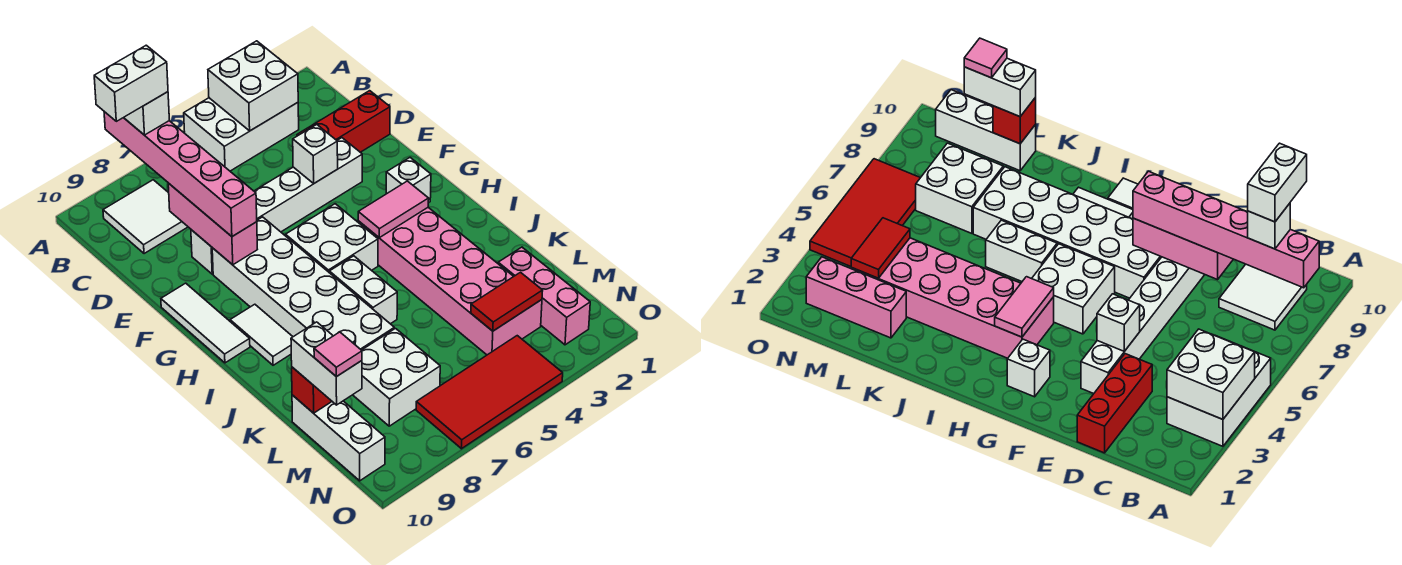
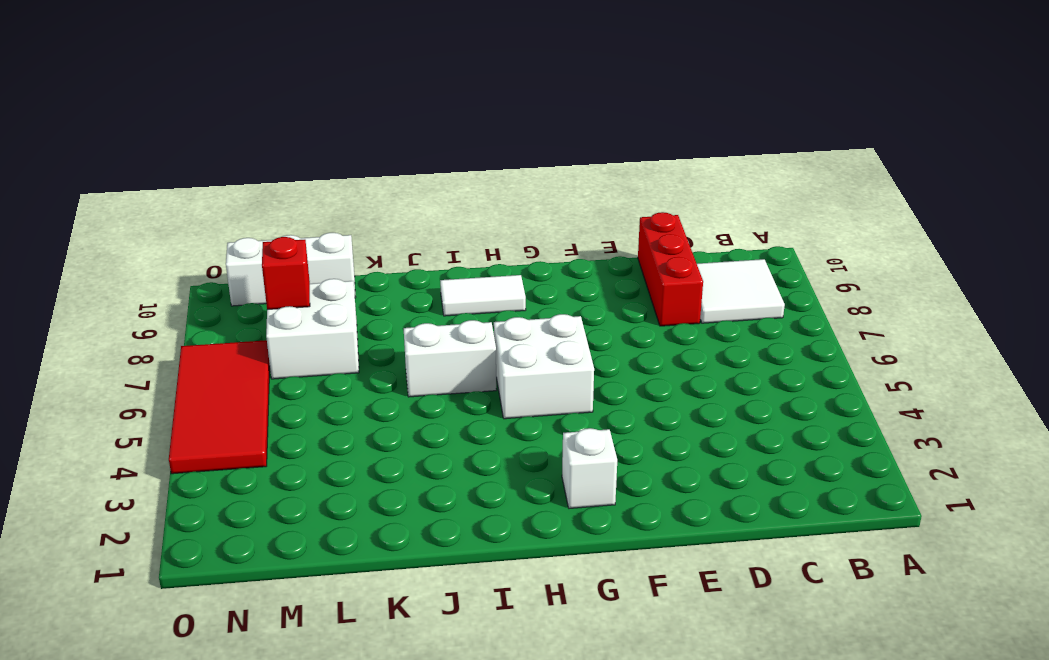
red brick D8:D10 level 1 -> red brick D1:D3 level 1
red brick M8 level 2 -> red brick L10 level 2
none -> white brick A3:B5 level 1
none -> white brick E3:E8 level 1
none -> white brick F7:K8 level 1

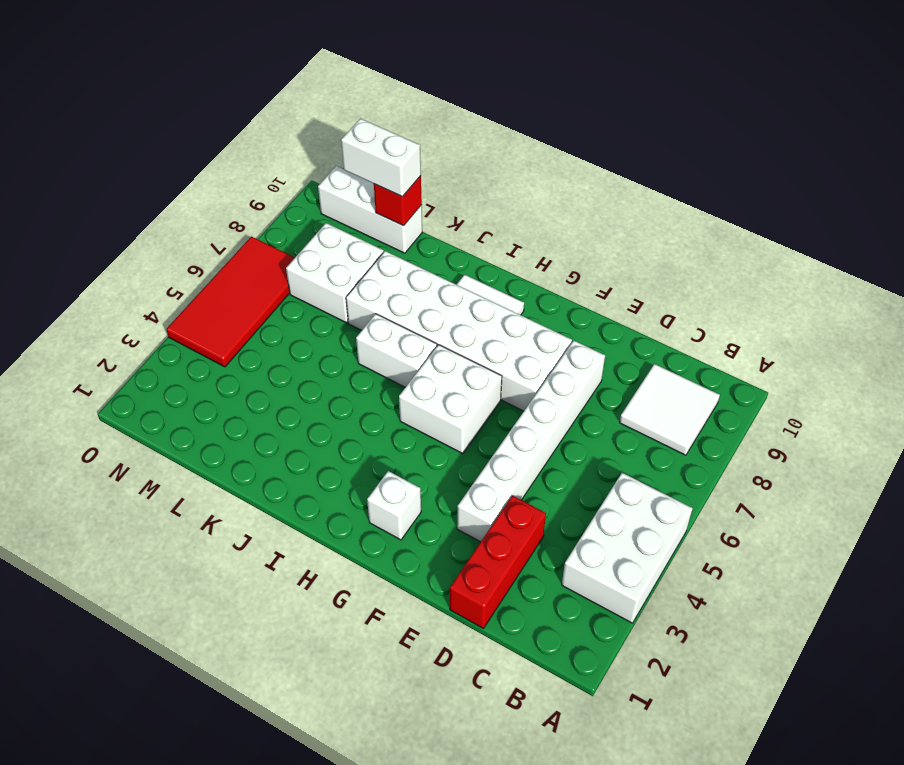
none -> white tile F10:H10 level 1
none -> pink brick H3:M4 level 1
none -> pink brick L2:N2 level 1

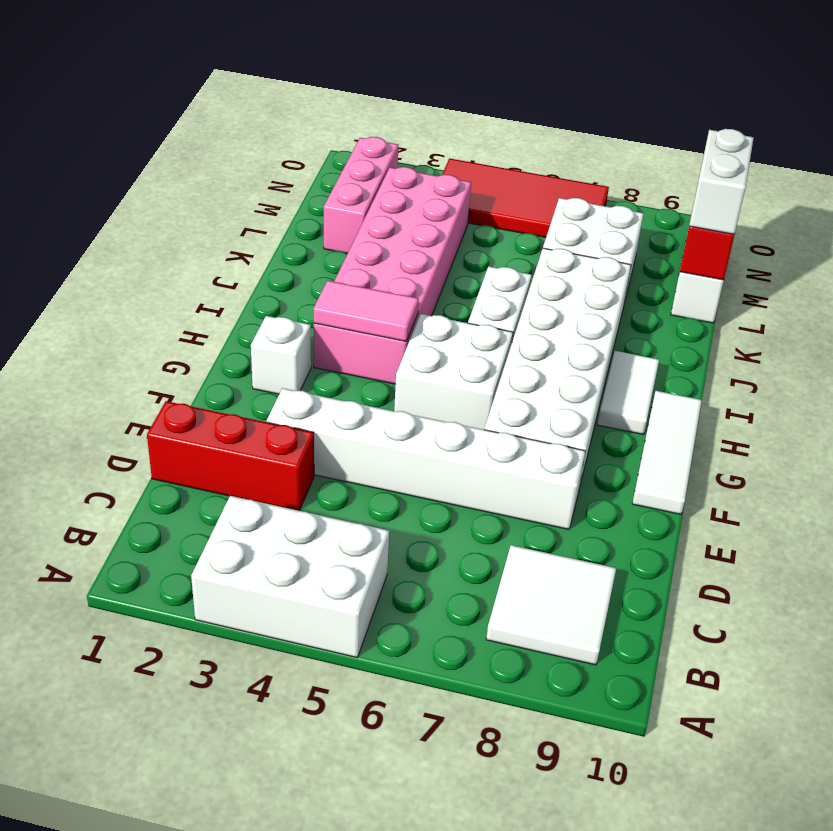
none -> white brick A3:B4 level 2
none -> pink brick D8:F8 level 2
none -> white brick E4 level 2

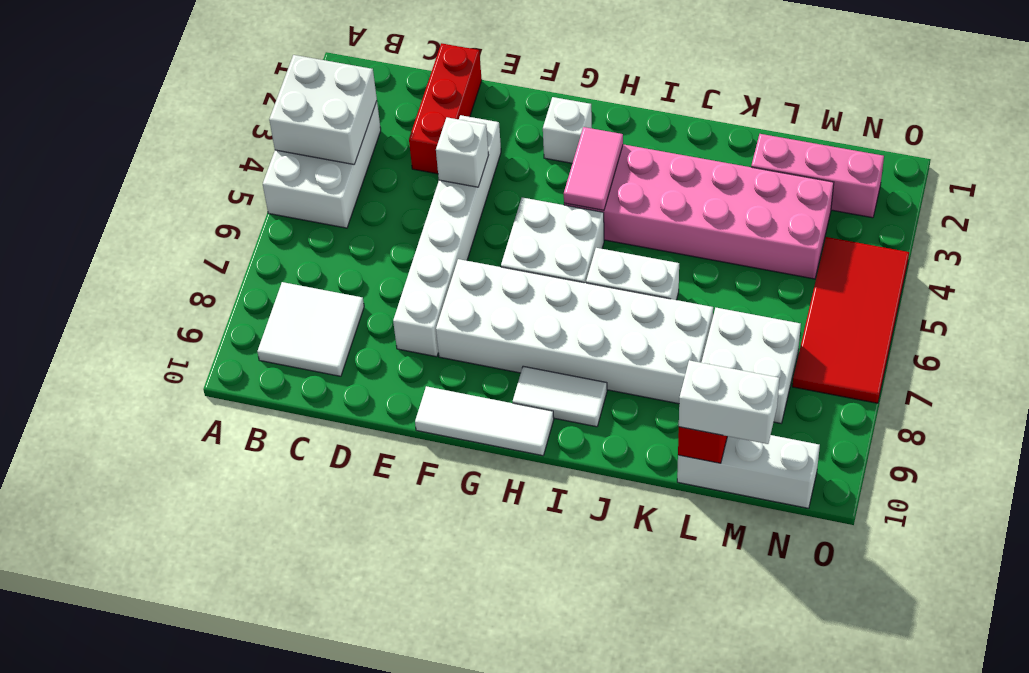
none -> pink brick D8:F8 level 2
none -> red tile M3:M4 level 2
none -> pink brick A8:F8 level 3

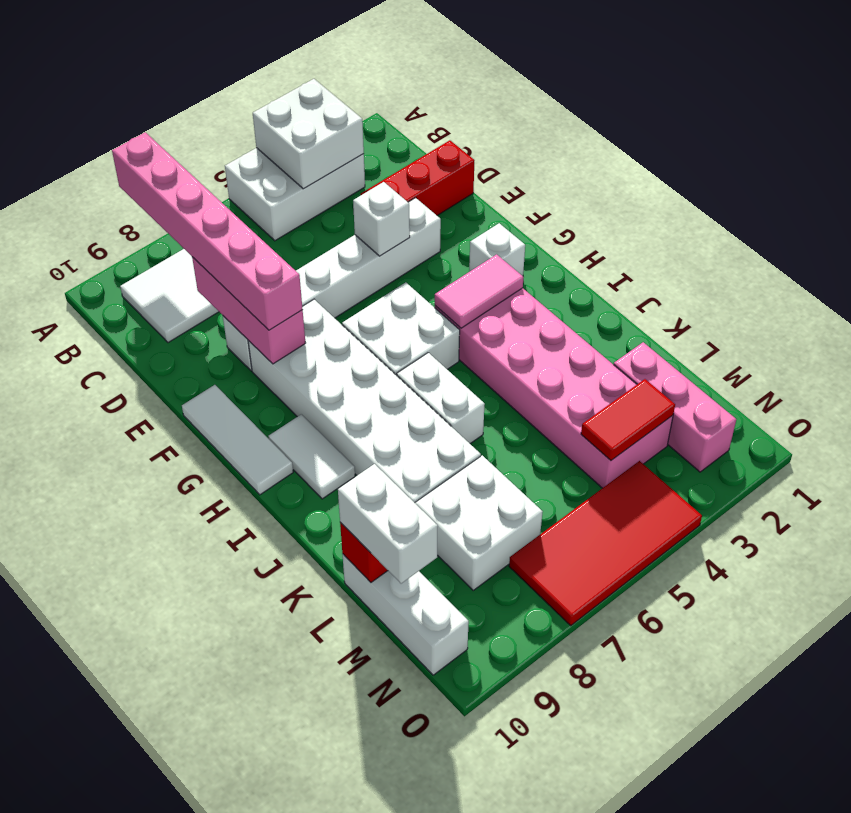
none -> white brick B8 level 4
none -> pink tile M10 level 4
none -> white brick B8:B9 level 5

